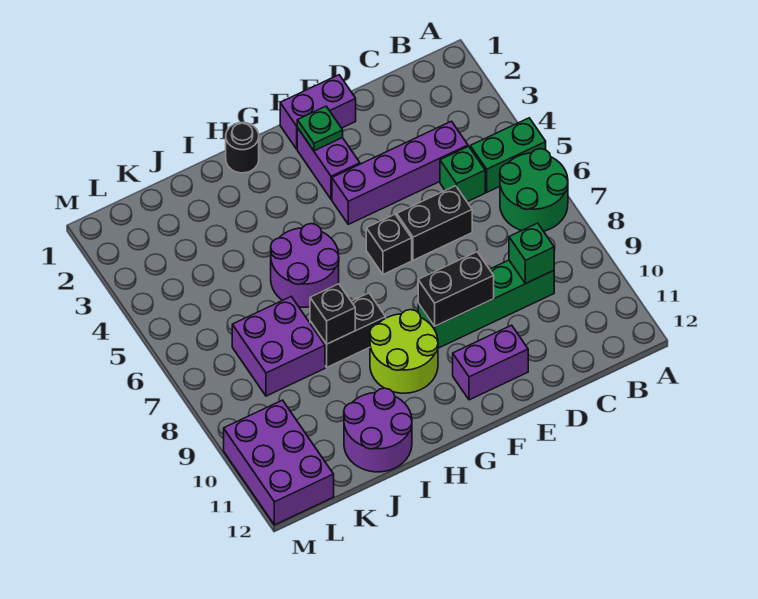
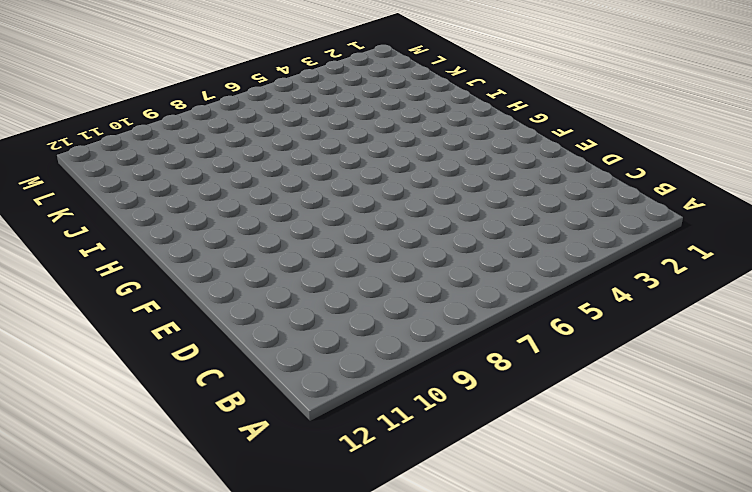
none -> green brick A5:B5 level 1
none -> green round brick A6:B7 level 1
none -> purple brick C4:F4 level 1

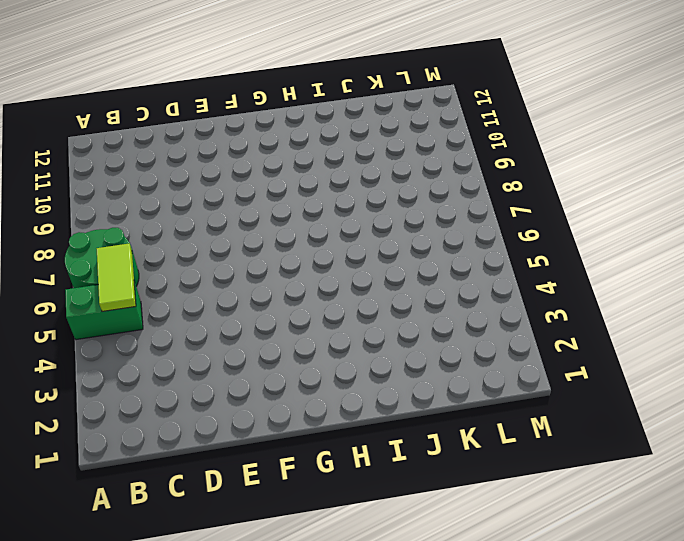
lime tile B5:B6 level 2 -> none
none -> purple brick C4:F4 level 1
none -> green brick C5 level 1
none -> green brick C9:F9 level 1

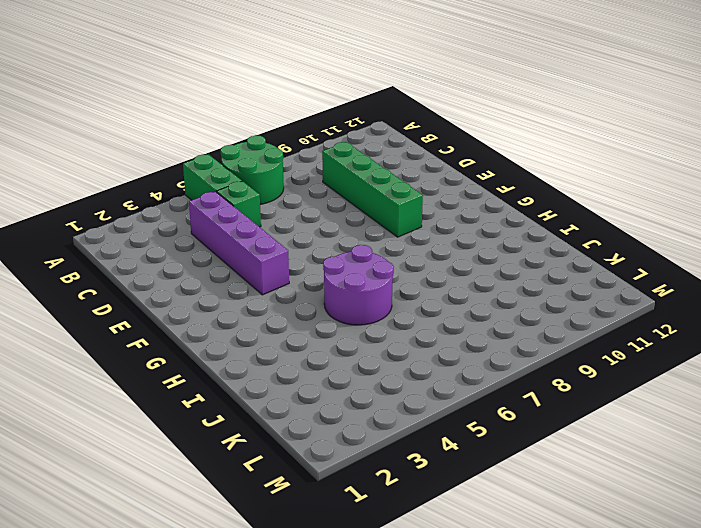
none -> black brick D6:E6 level 1
none -> purple brick E1:F1 level 1
none -> purple brick E11:F11 level 1

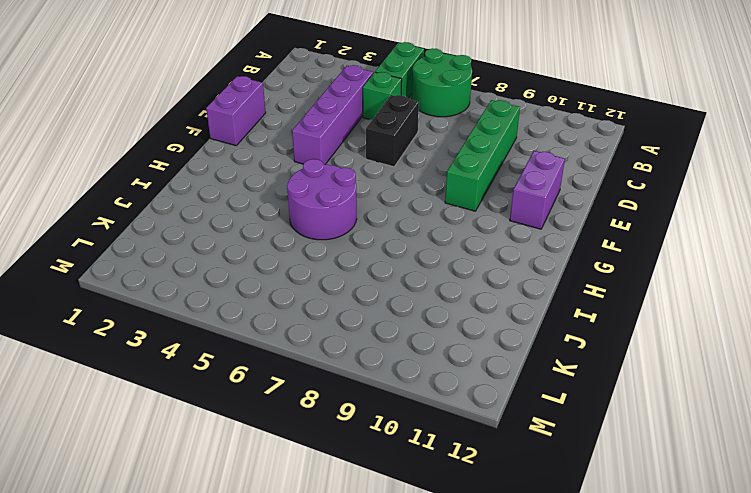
none -> purple brick F2:F3 level 1
none -> black brick F6 level 1
none -> lime round brick G9:H10 level 1

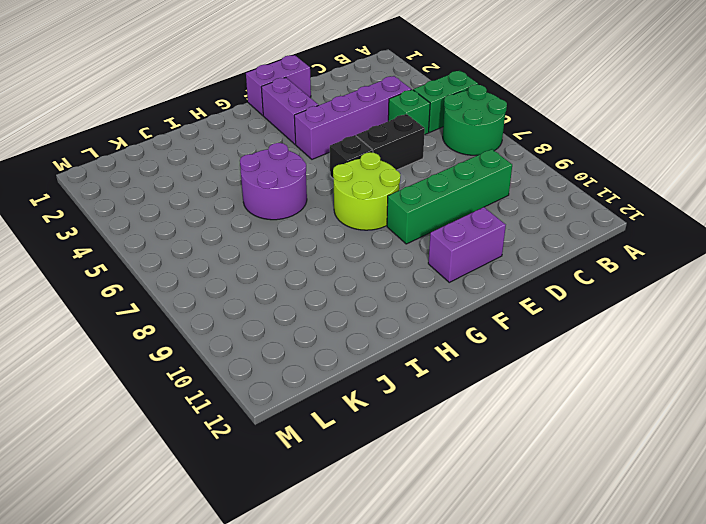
lime round brick F7:G8 level 1 -> lime round brick G9:H10 level 1
none -> black round brick H1 level 1
none -> black brick H8:I8 level 1
none -> purple round brick I11:J12 level 1

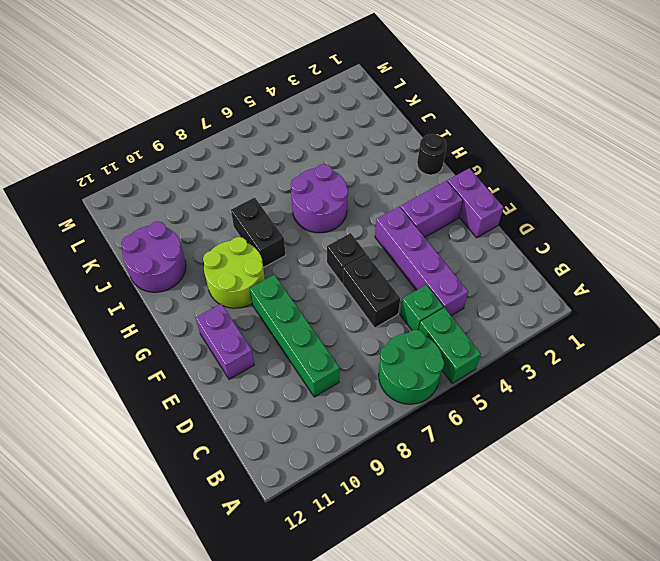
none -> purple brick J7:K8 level 1
none -> purple brick L10:M12 level 1
none -> green brick C9 level 2

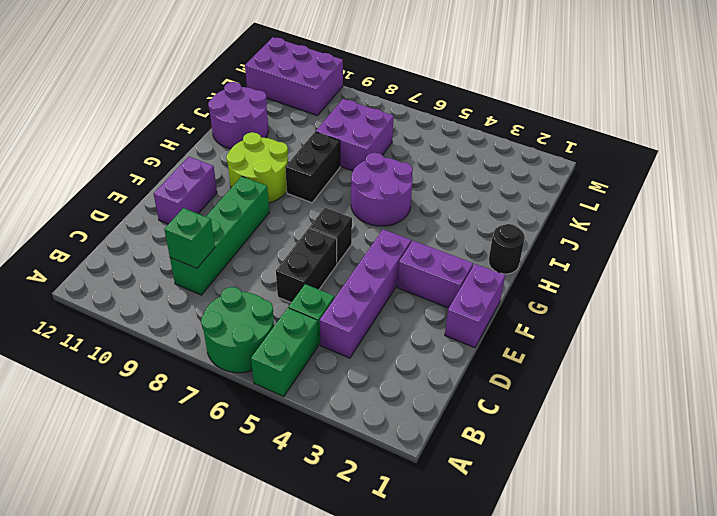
none -> black brick E9:F9 level 2
none -> green plate F2 level 2
none -> black brick I8 level 2

